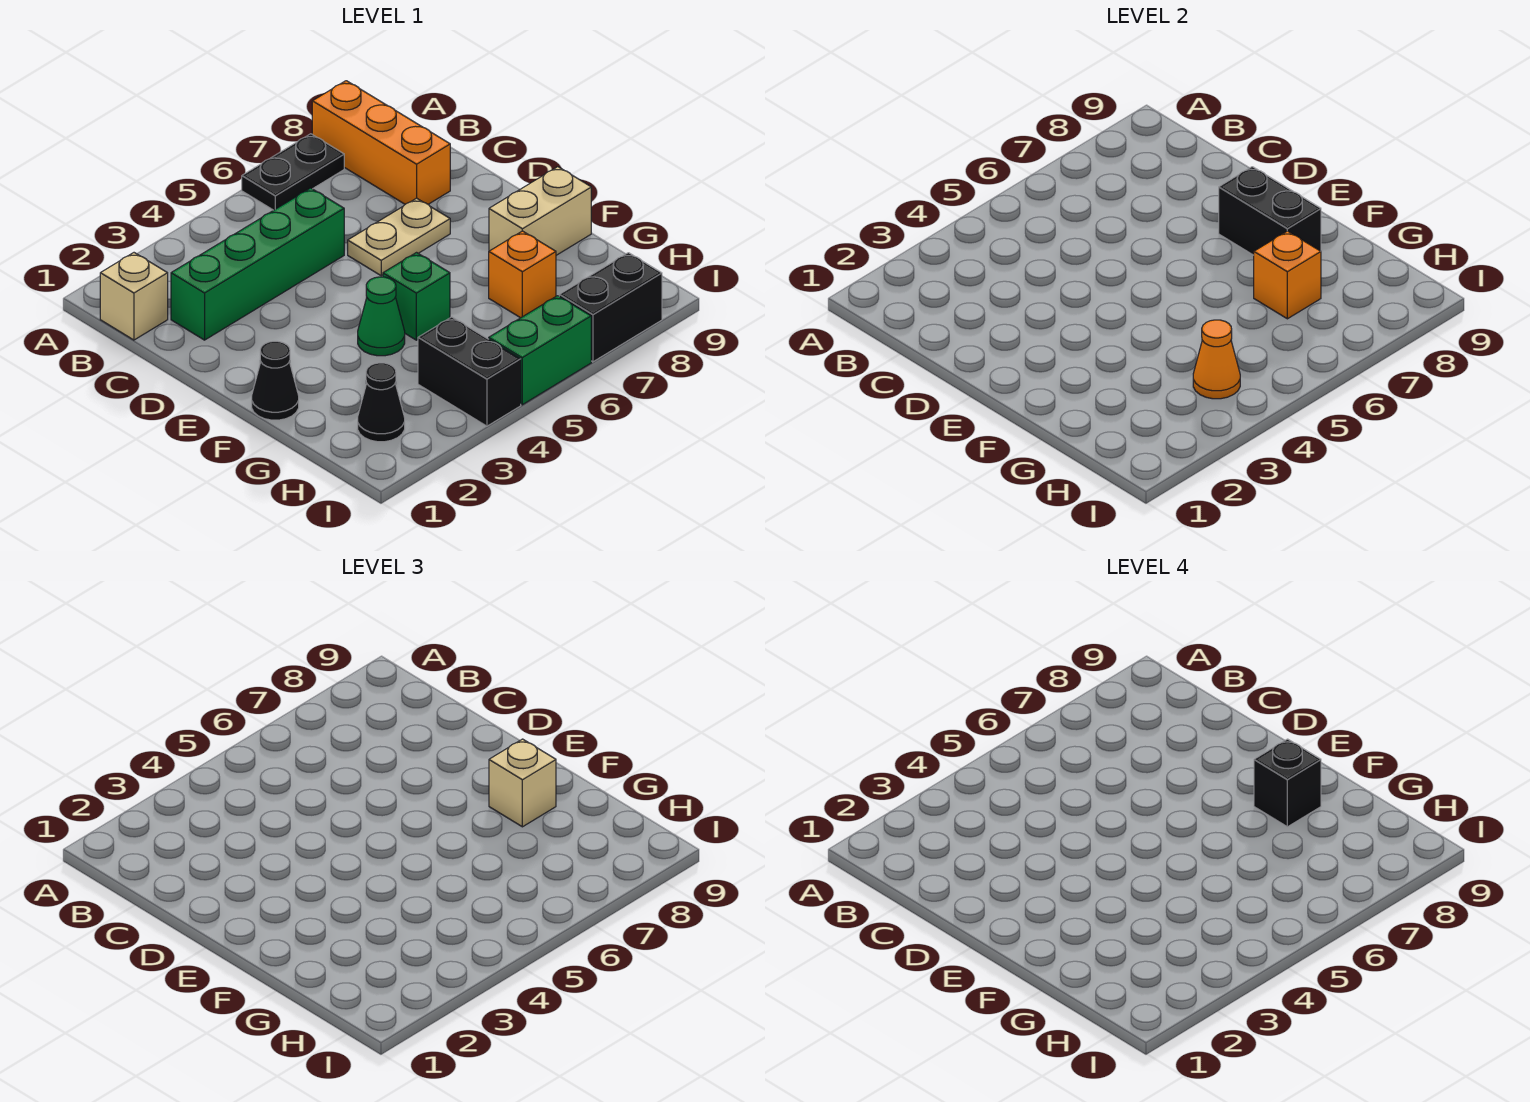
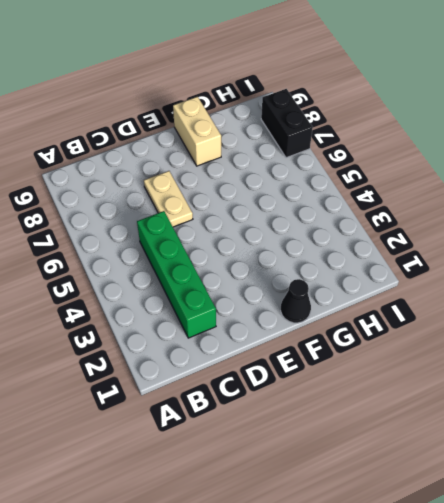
none -> black plate A6:A7 level 1
none -> orange brick A8:C8 level 1
none -> tan brick B1 level 1

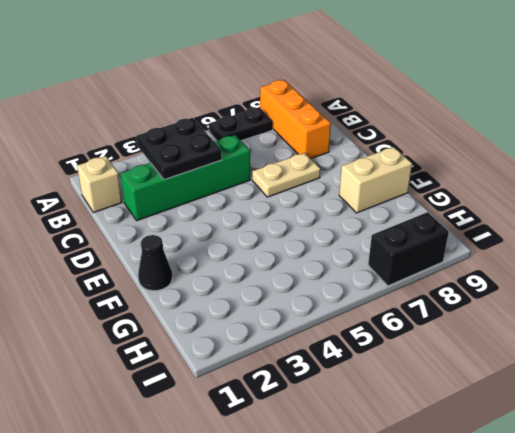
black plate B3:C4 level 2 -> none
none -> green cone F4 level 1
none -> green brick F5 level 1
none -> orange brick G7 level 1

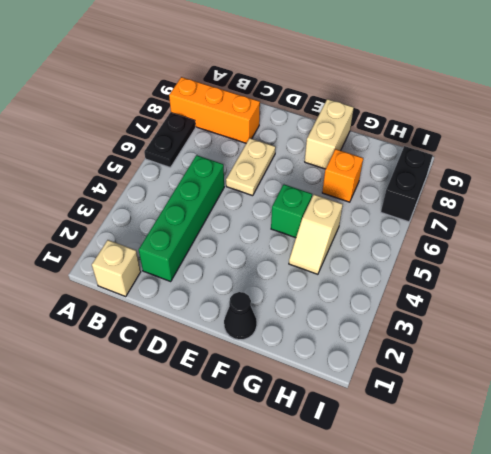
tan slope G4:G5 level 1 top 5 -> none
none -> green cone F4 level 1
none -> black cone H2 level 1
none -> black brick H4:I4 level 1

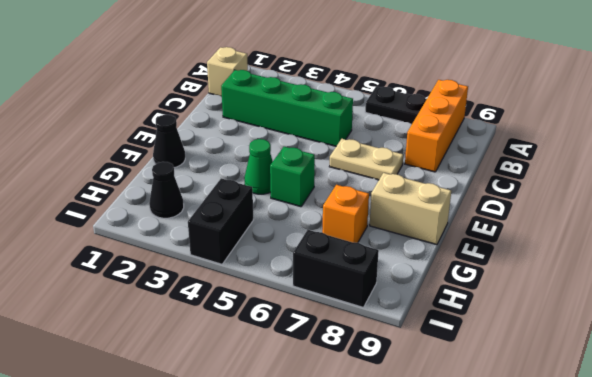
none -> green brick I5:I6 level 1
none -> black brick E8:F8 level 2
none -> orange brick G7 level 2

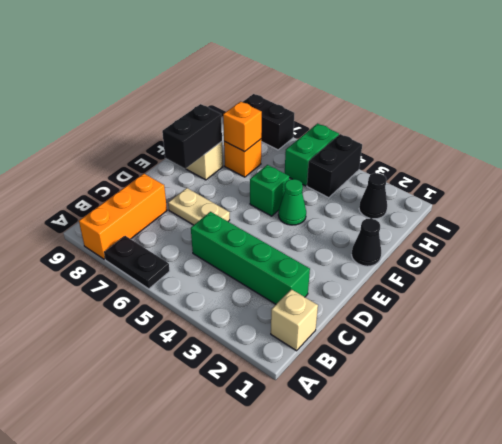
green brick H5:I5 level 1 -> green brick I5:I6 level 1
none -> orange cone H4 level 2
none -> tan brick F8 level 3
none -> black brick F8 level 4

